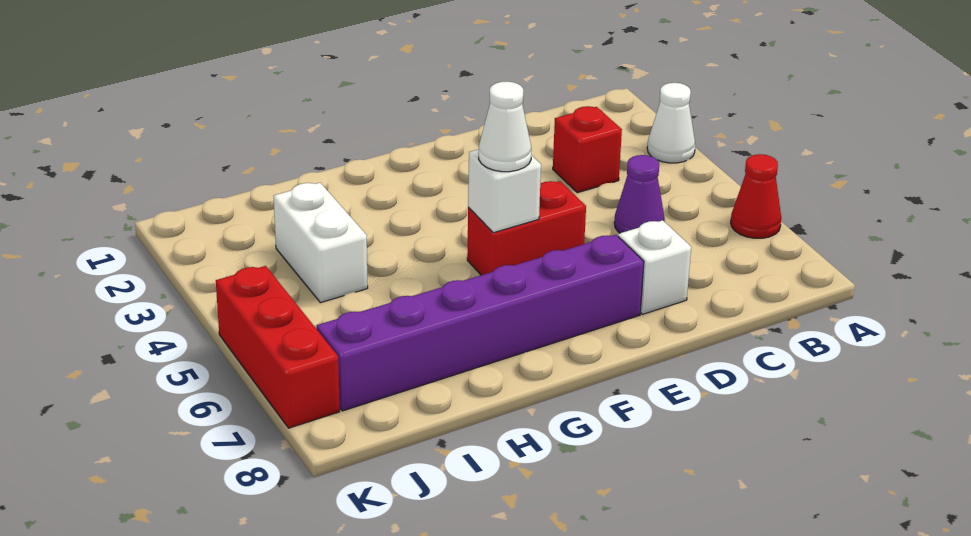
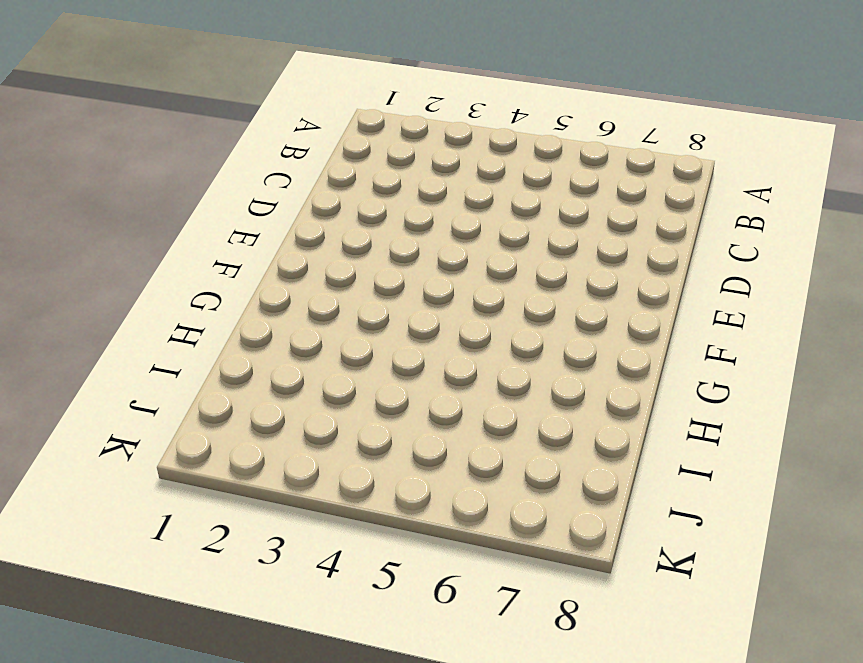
none -> white cone A3 level 1
none -> red cone A6 level 1

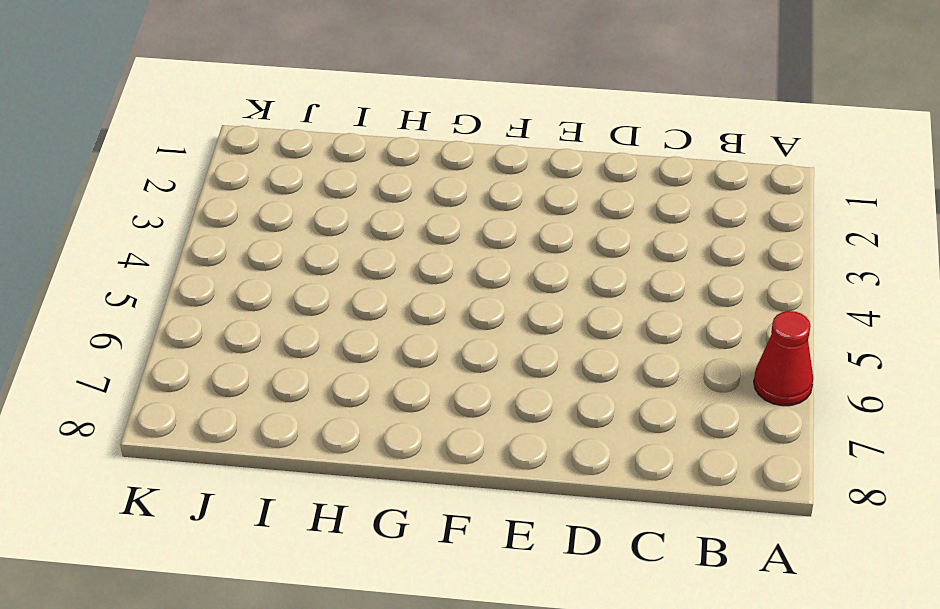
none -> white cone A3 level 1
none -> red brick C3 level 1

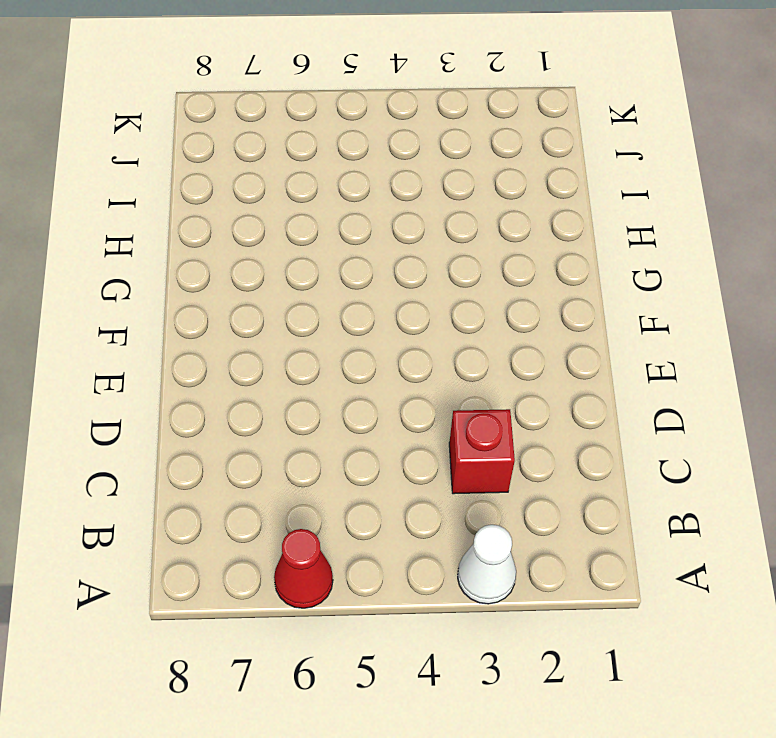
none -> purple cone C5 level 1
none -> white brick D7 level 1

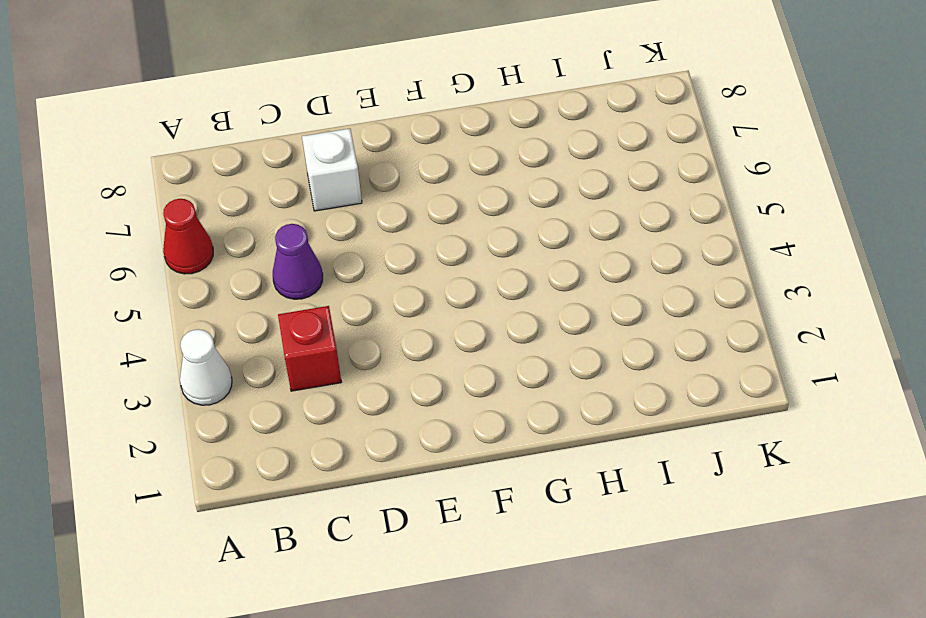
none -> red brick E5:F5 level 1
none -> purple brick E7:J7 level 1

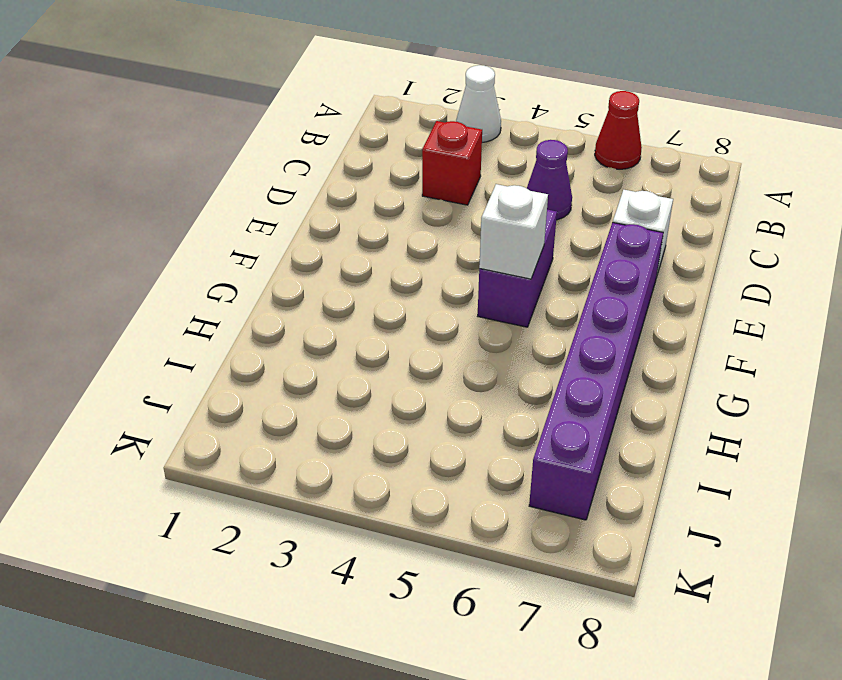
purple brick E5:F5 level 1 -> red brick E5:F5 level 1
none -> white brick I3:I4 level 1
none -> red brick K5:K7 level 1

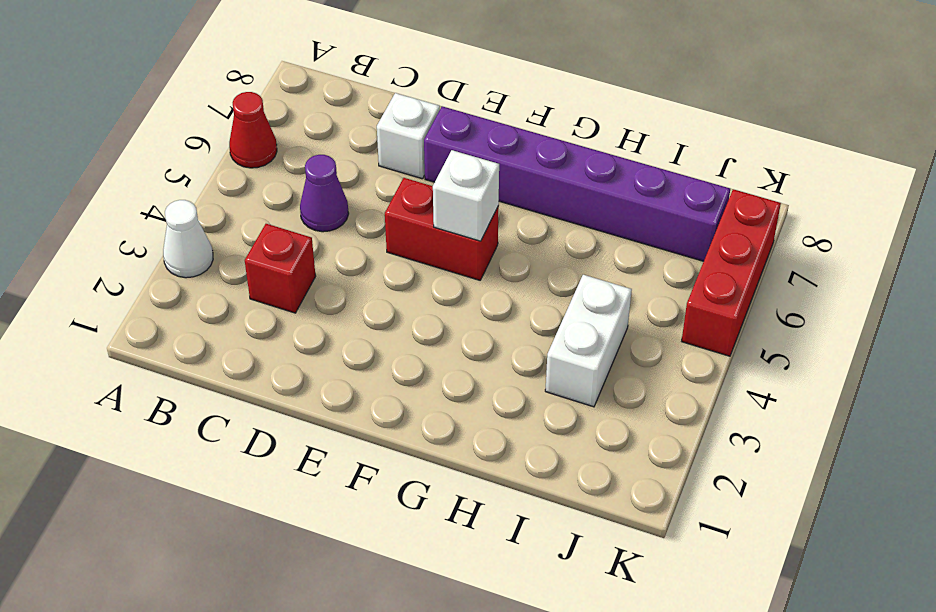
none -> white cone F5 level 3

